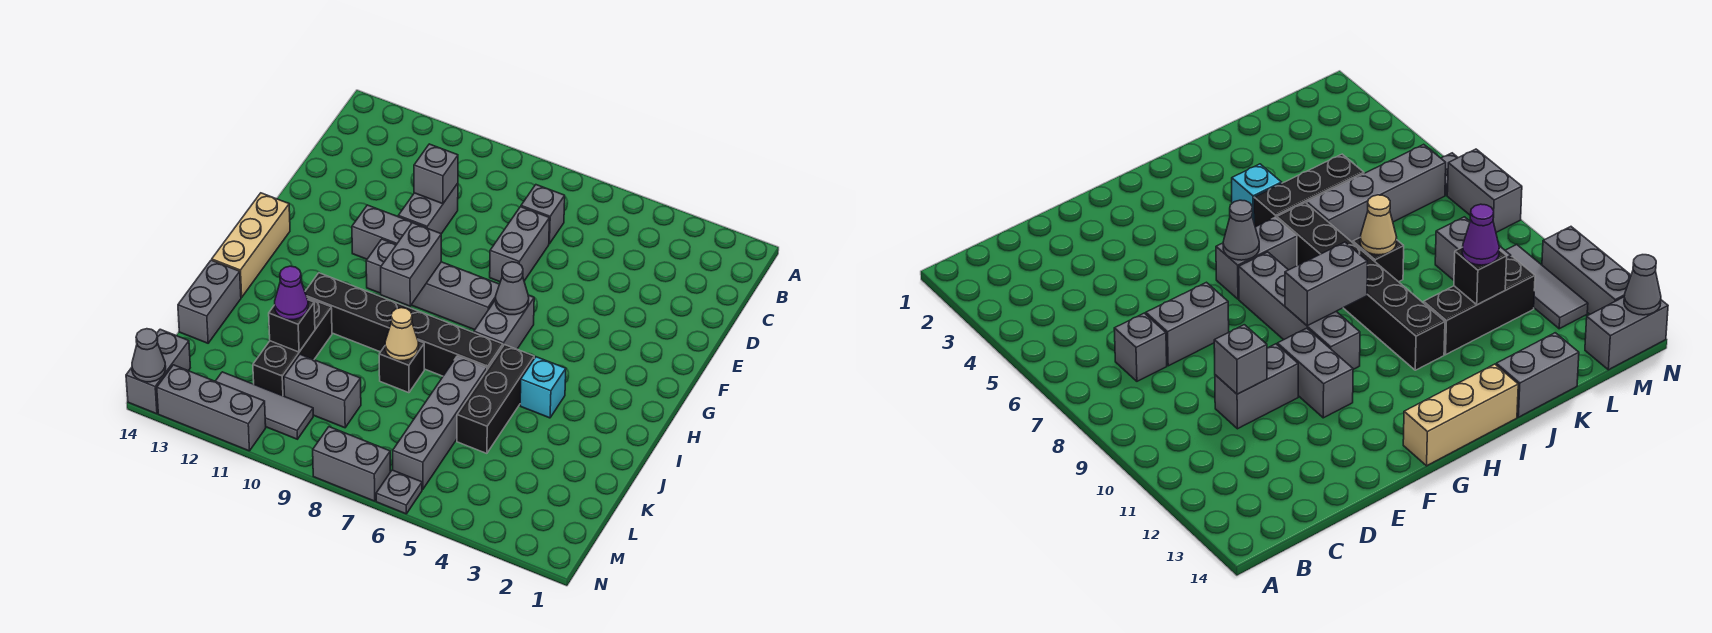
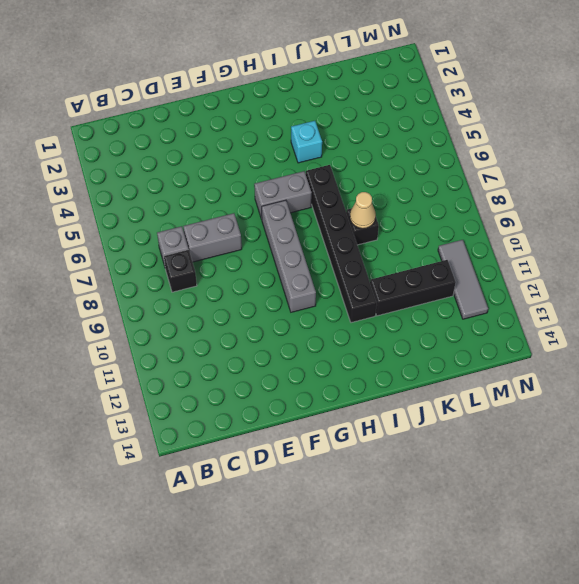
black brick C8 level 1 -> black brick K11 level 2
none -> grey brick D10:E10 level 1
none -> grey brick F10:F11 level 1
none -> tan brick G14:I14 level 1

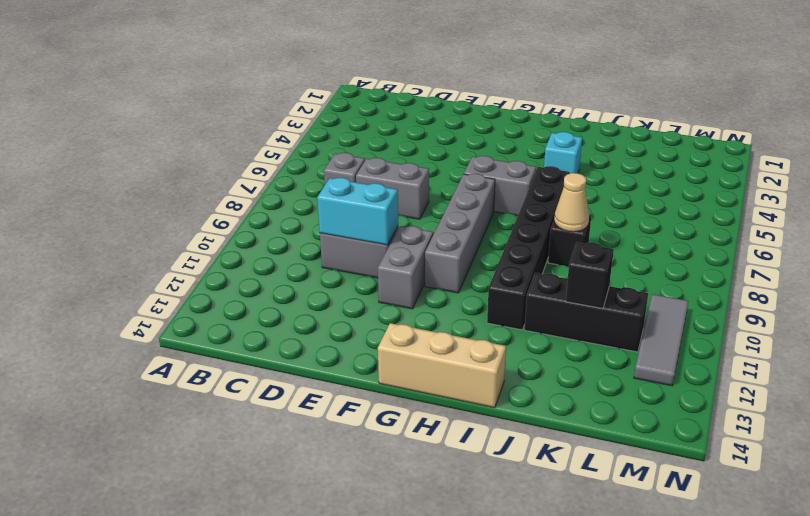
cyan brick D10:E10 level 2 -> grey brick D10 level 2
none -> black brick I5:K5 level 1
none -> grey brick J6:M6 level 1
none -> grey brick J14:K14 level 1

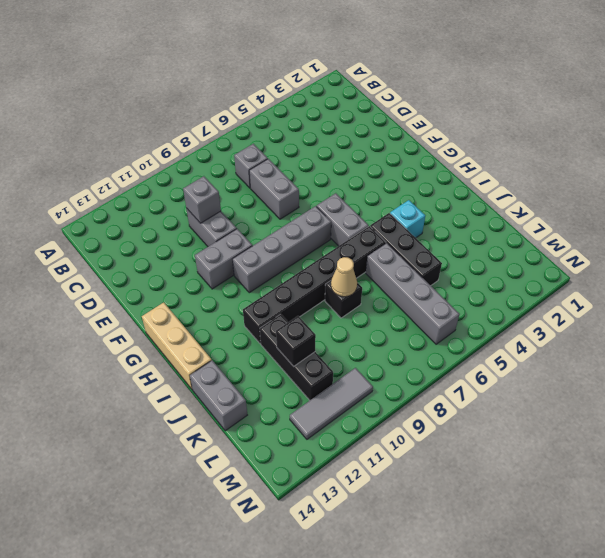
none -> grey brick L9:L10 level 1
none -> grey brick M14:N14 level 1
none -> grey plate N6 level 1

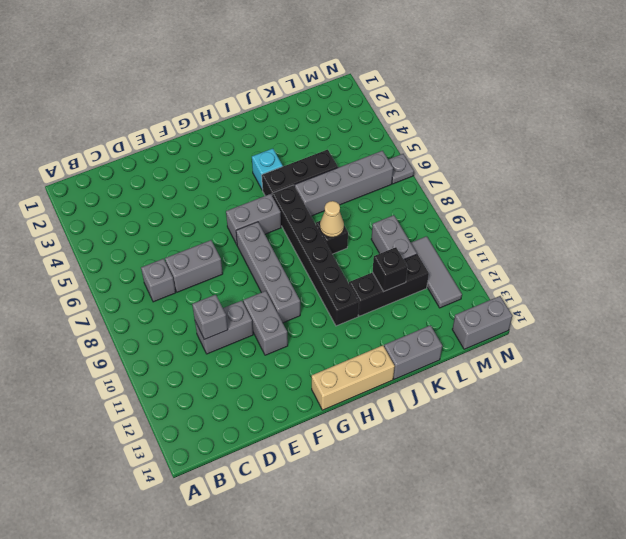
none -> grey brick N7:N8 level 1
none -> grey brick N11:N13 level 1
none -> grey cone G6 level 2

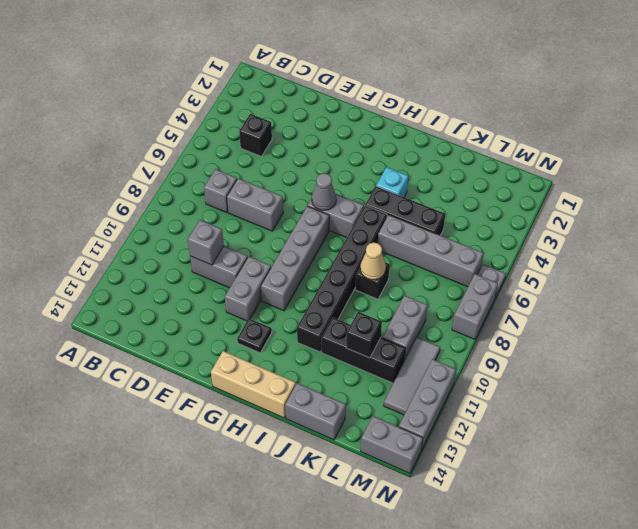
black brick C4 level 1 -> none
black plate G12 level 1 -> none
none -> grey brick G9:H9 level 2
none -> grey cone N14 level 2
none -> purple cone K11 level 3

